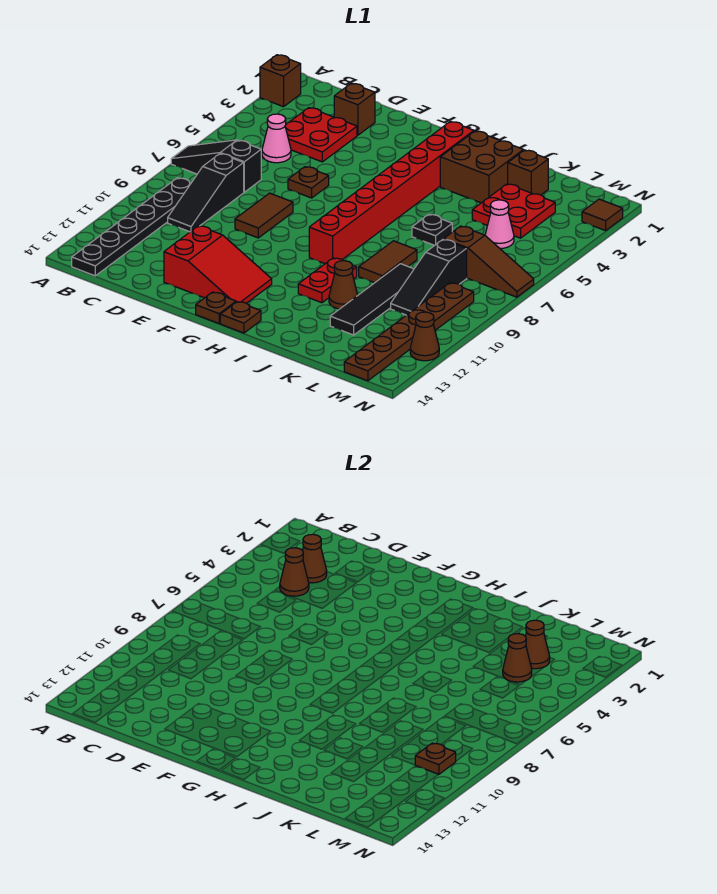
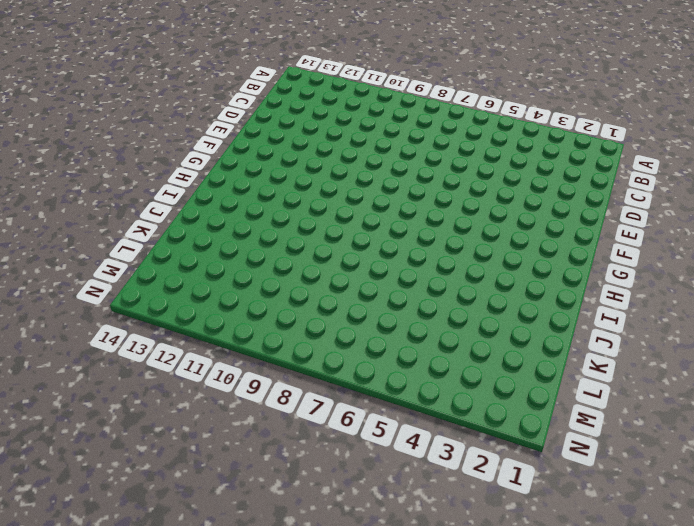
none -> brown brick A2 level 1
none -> black slope A7:C7 level 1 top C
none -> black plate B9:B14 level 1
none -> red plate C3:D4 level 1

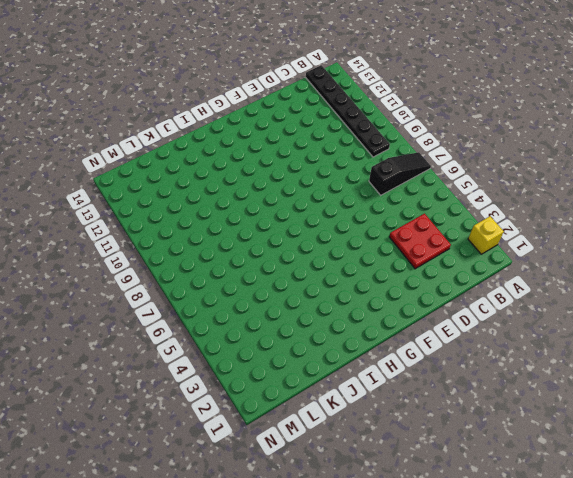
yellow brick A2 level 1 -> brown brick A2 level 1
none -> pink cone C5 level 1
none -> black slope C8:C10 level 1 top 8
none -> brown brick D2 level 1
none -> brown plate E6 level 1

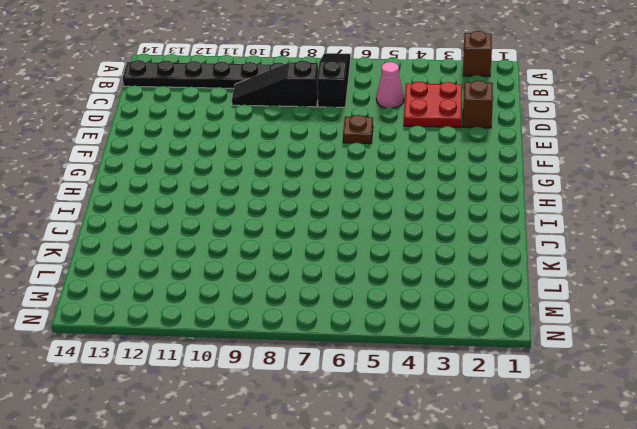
none -> brown tile E8:E9 level 1
none -> red slope E12:G13 level 1 top E
none -> brown plate G14 level 1
none -> red brick H2:H9 level 1

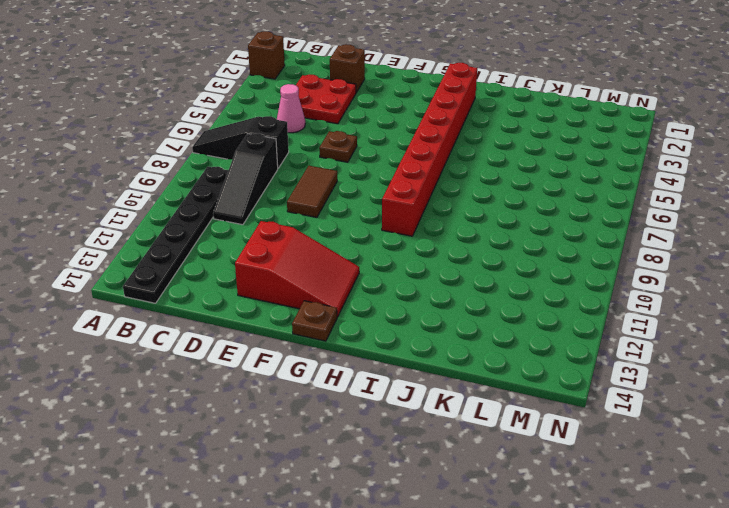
none -> brown plate H14 level 1
none -> brown brick I2:J3 level 1
none -> red plate I10:I11 level 1
none -> black plate J6 level 1

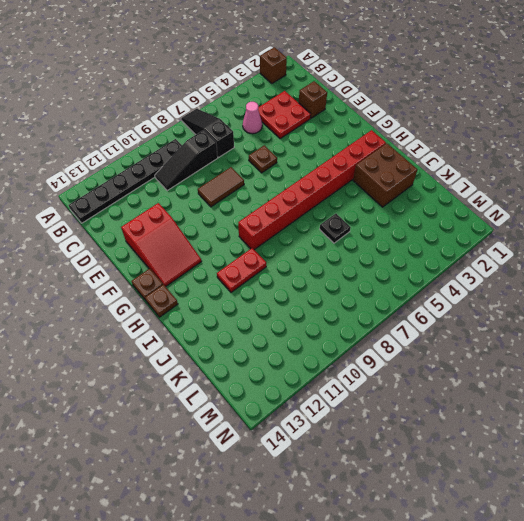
none -> brown tile J8:J9 level 1
none -> brown cone J11 level 1
none -> brown brick K2 level 1
none -> red plate K3:L4 level 1

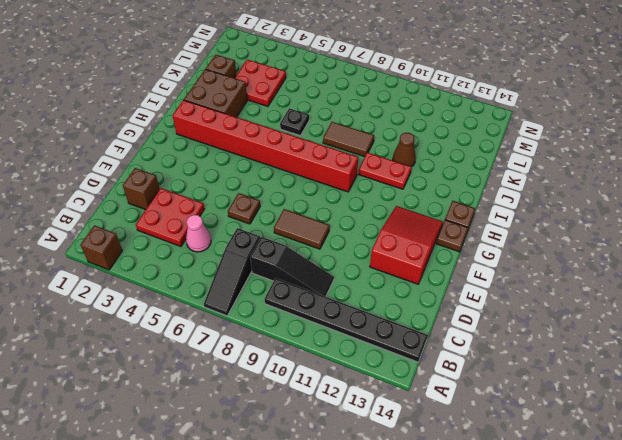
none -> black tile K9:K12 level 1
none -> pink cone L5 level 1
none -> brown slope L7:N7 level 1 top L
none -> black slope L8:L10 level 1 top 8

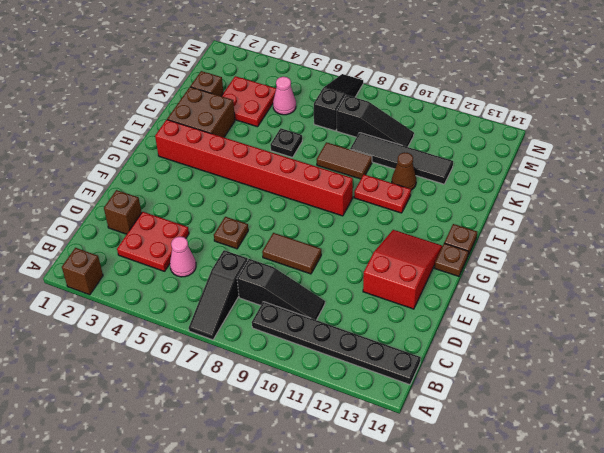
black slope L7:N7 level 1 top L -> brown slope L7:N7 level 1 top L
none -> brown plate M9:M14 level 1
none -> brown tile N2 level 1
none -> brown cone N12 level 1
none -> brown cone C3 level 2

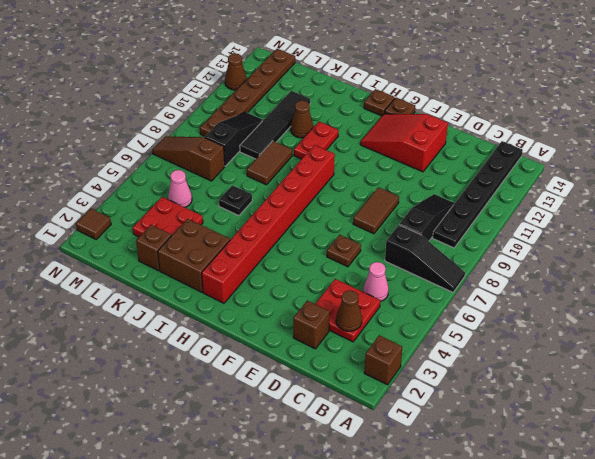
none -> brown cone C4 level 2
none -> brown cone L3 level 2
none -> brown cone L4 level 2
none -> brown plate M10 level 2

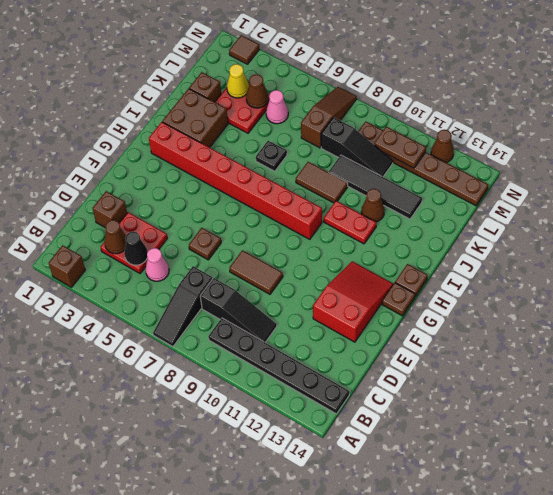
black cone C4 level 2 -> brown cone C4 level 2
yellow cone L3 level 2 -> brown cone L3 level 2
brown plate M10:M11 level 2 -> brown plate M10 level 2

